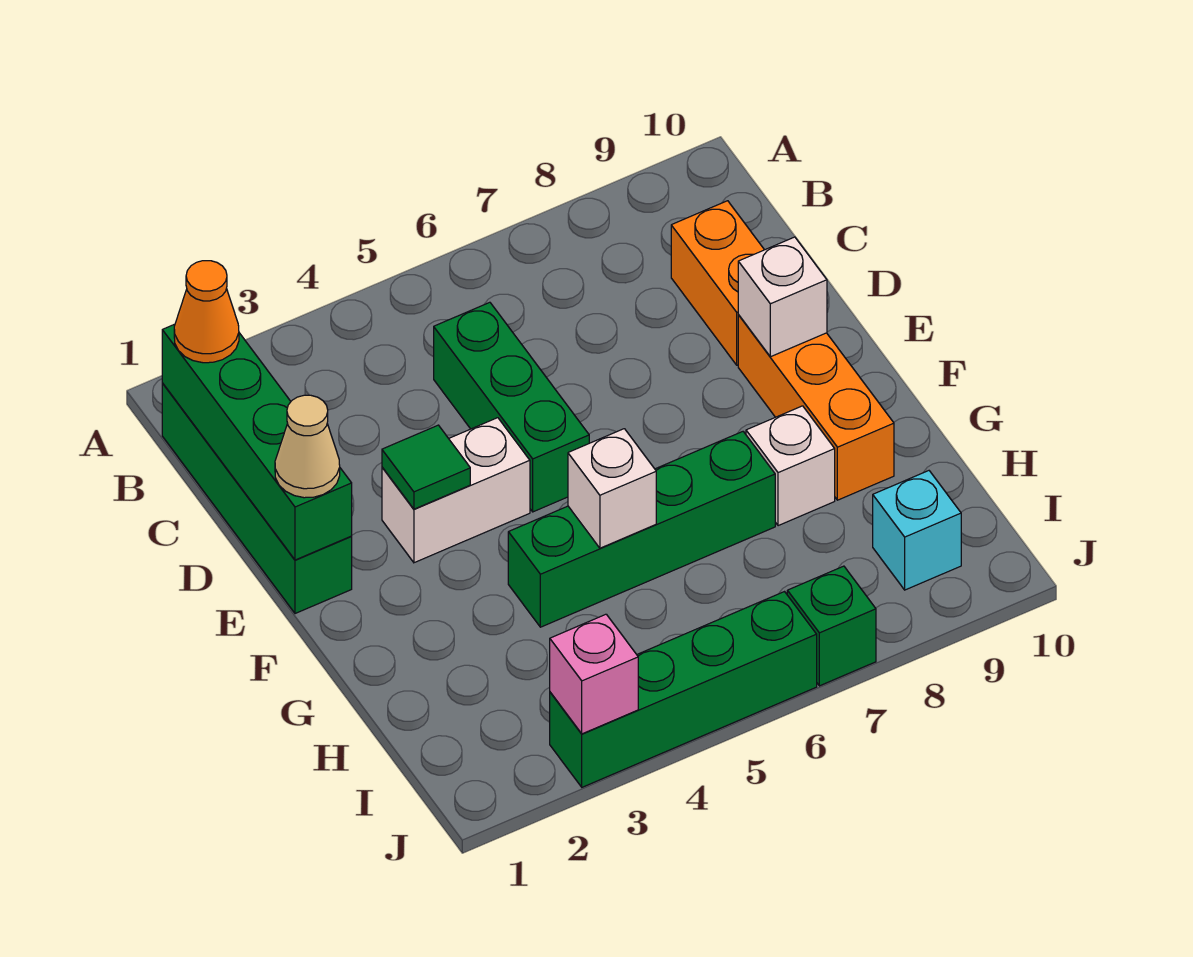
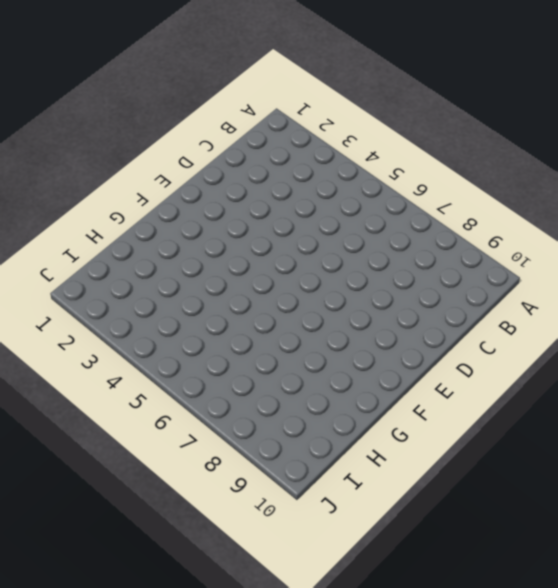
none -> green brick B1:E1 level 1
none -> green brick C5:E5 level 1
none -> orange brick C9:D9 level 1

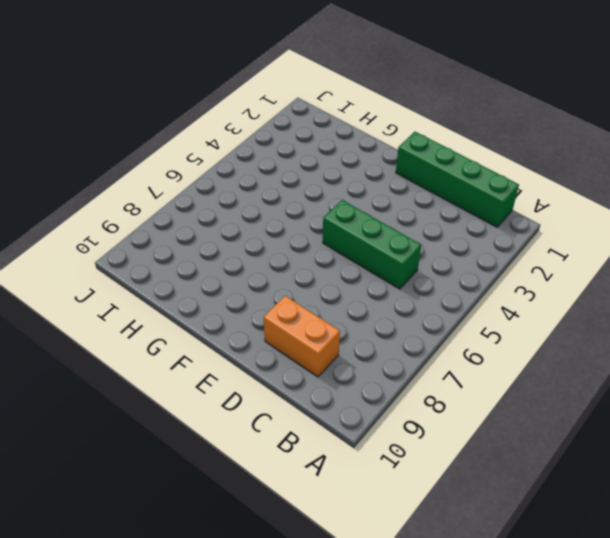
none -> white brick E3:E4 level 1
none -> orange brick E9:G9 level 1
none -> green brick G4:G7 level 1

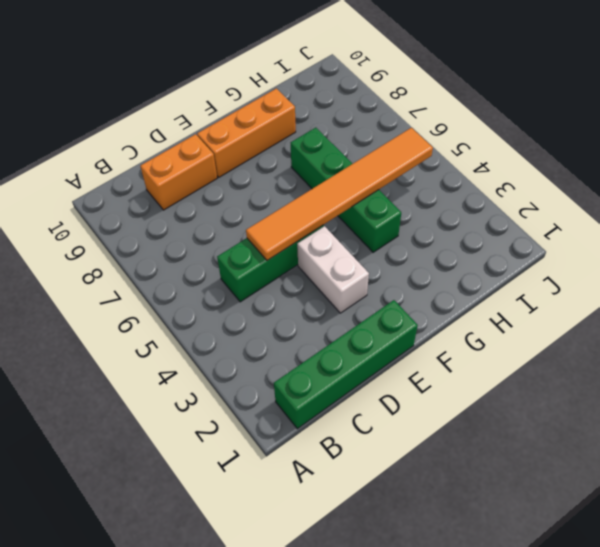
orange tile D5:I5 level 2 -> white brick G5 level 2
none -> white brick G8 level 1
none -> cyan brick I9 level 1
none -> green brick J3:J6 level 1

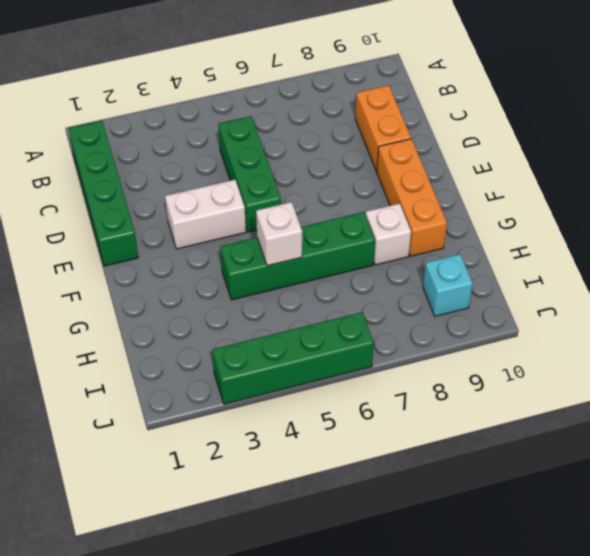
none -> green brick J7 level 1
none -> green brick B1:E1 level 2
none -> green tile E3 level 2

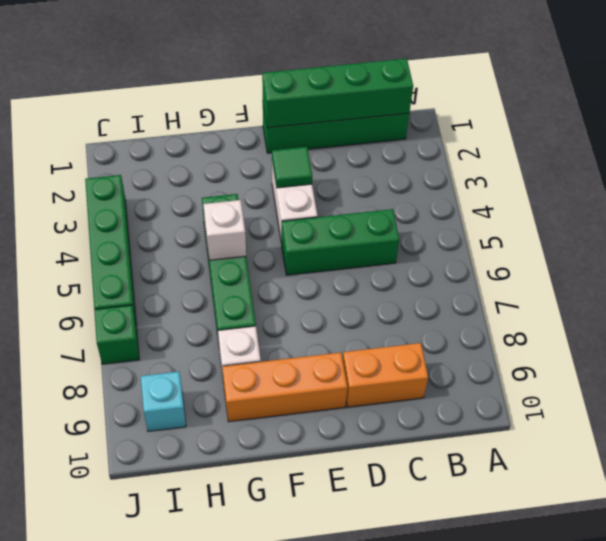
none -> white brick E9 level 2
none -> pink brick J3 level 2
none -> orange cone B1 level 3

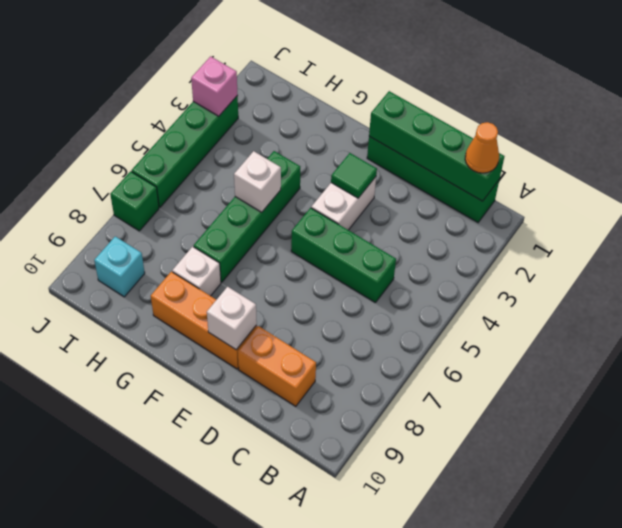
none -> tan cone E1 level 3

